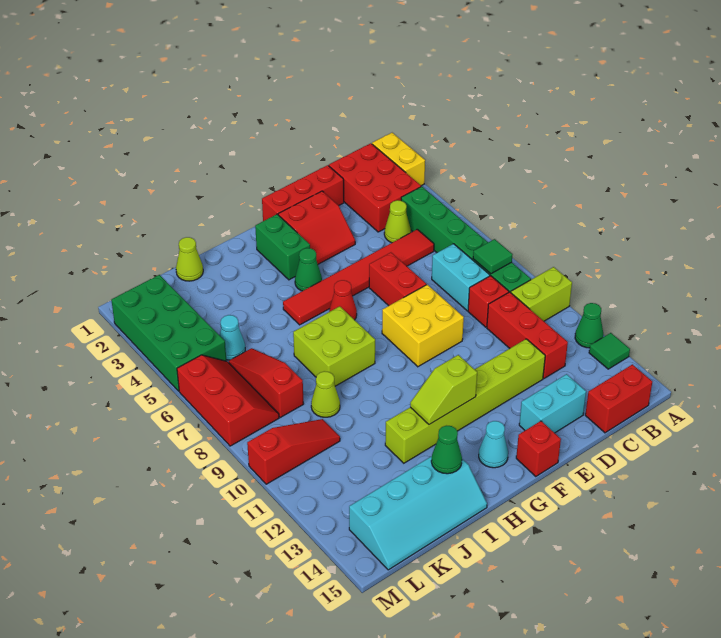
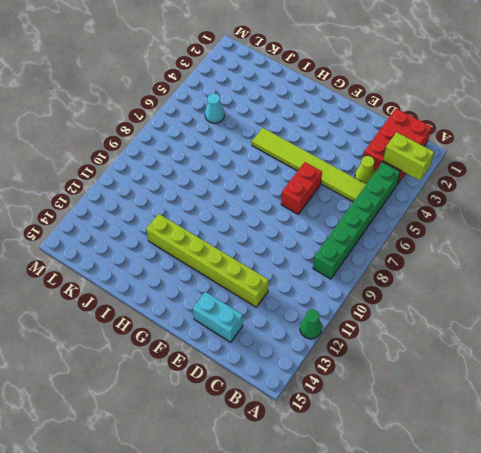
lime brick A3:B3 level 2 -> lime brick A10:B10 level 1
lime tile C5:H5 level 1 -> red tile C5:H5 level 1
none -> yellow brick A1:A2 level 1
none -> green tile A13 level 1
none -> red brick B15:C15 level 1
none -> cyan brick C7:C8 level 1

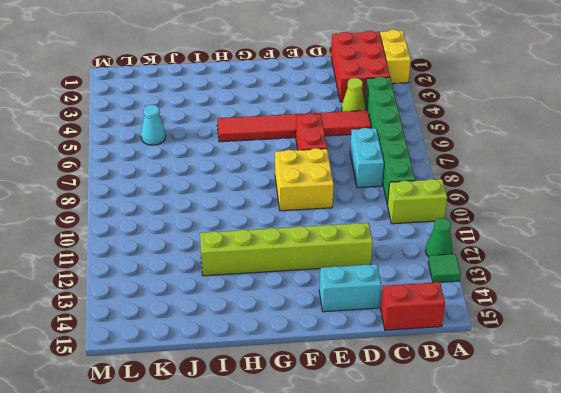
none -> red brick C9 level 1
none -> red brick C10:C12 level 1
none -> red brick D1:F1 level 1
none -> red slope E2:F3 level 1 top 2

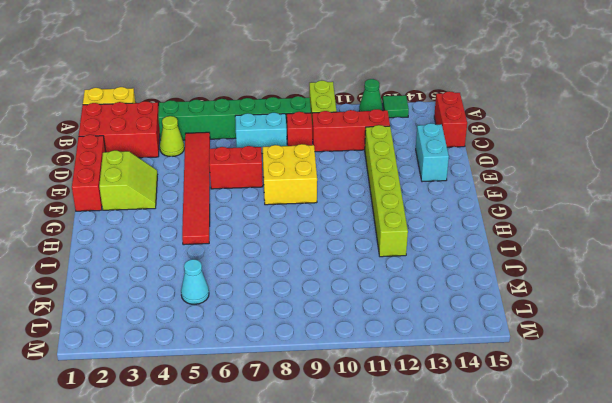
lime slope E2:F3 level 1 top 2 -> red slope E2:F3 level 1 top 2
none -> red brick F15 level 1
none -> green brick G2:G3 level 1
none -> green cone G4 level 1
none -> red cone G6 level 1

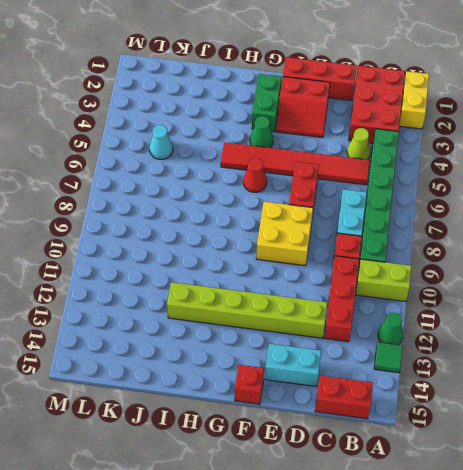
none -> cyan cone G14 level 1
none -> lime brick H7:I8 level 1
none -> cyan slope I14:L15 level 1 top 14
none -> lime cone J1 level 1

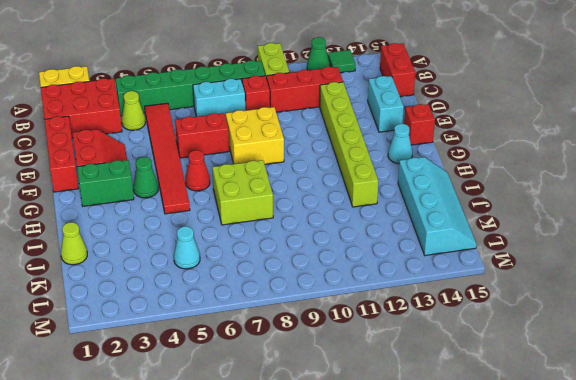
none -> lime cone J9 level 1
none -> red slope K6:K8 level 1 top 8
none -> red slope K10:M10 level 1 top M
none -> green brick L2:M5 level 1

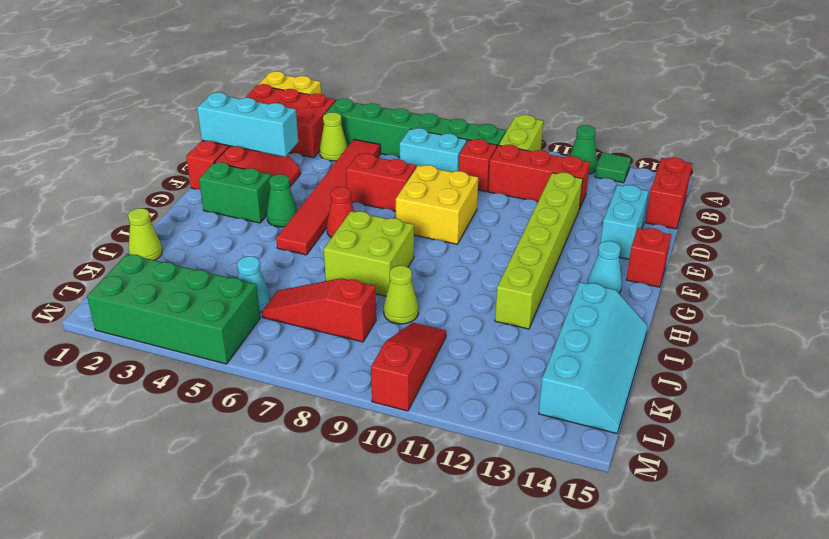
cyan brick E1:E3 level 2 -> none
none -> red slope L6:M8 level 1 top M
none -> green tile B8 level 2
none -> lime slope G12:H12 level 2 top G
none -> green cone I14 level 2

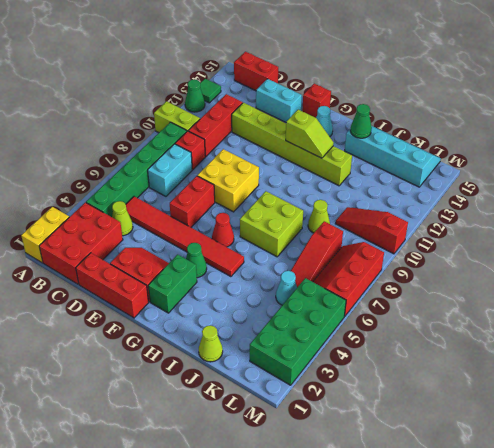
none -> green tile B8 level 2

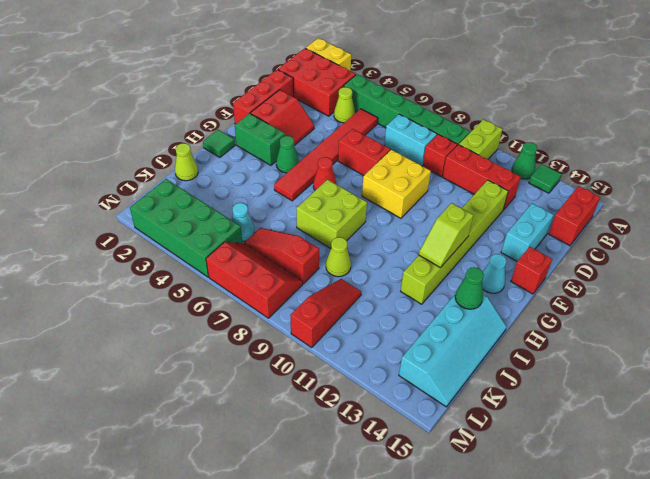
green tile H1 level 1 -> green tile B8 level 2

